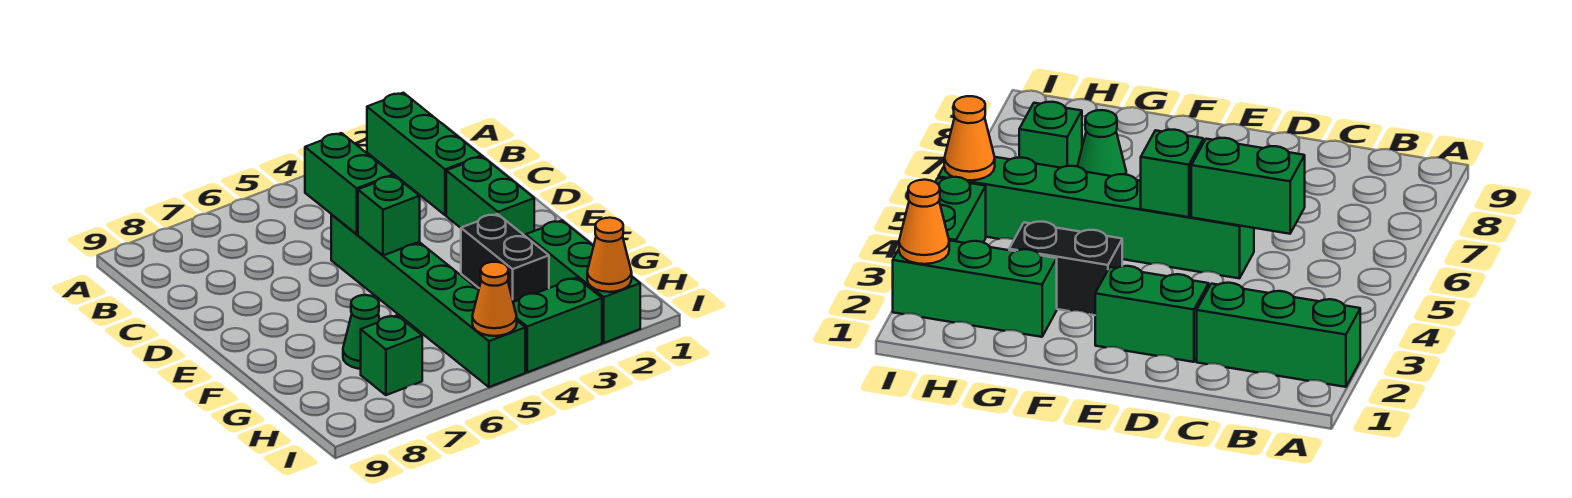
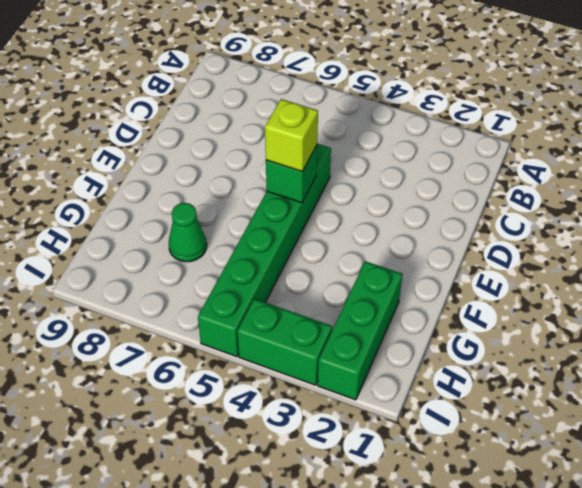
lime brick E5 level 3 -> none
none -> green brick A2:C2 level 1
none -> green brick D2:E2 level 1
none -> black brick F3:G3 level 1

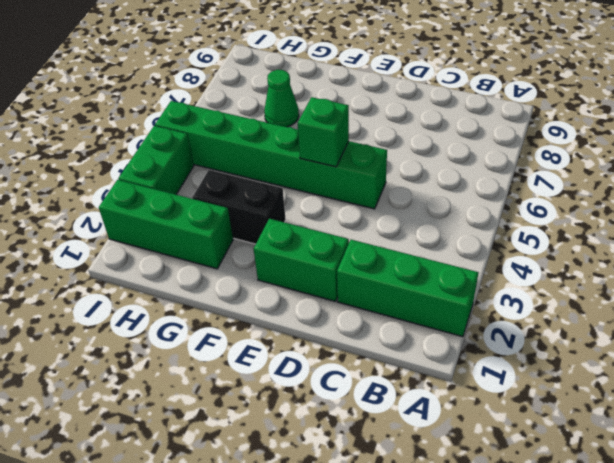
none -> green brick H7 level 1
none -> green brick C5:D5 level 2
none -> orange cone I2 level 2

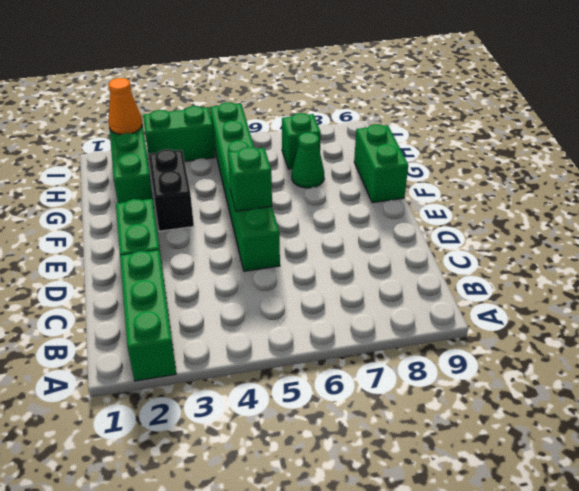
green brick F9:G9 level 1 -> green brick C5:D5 level 2
none -> orange cone I5 level 2

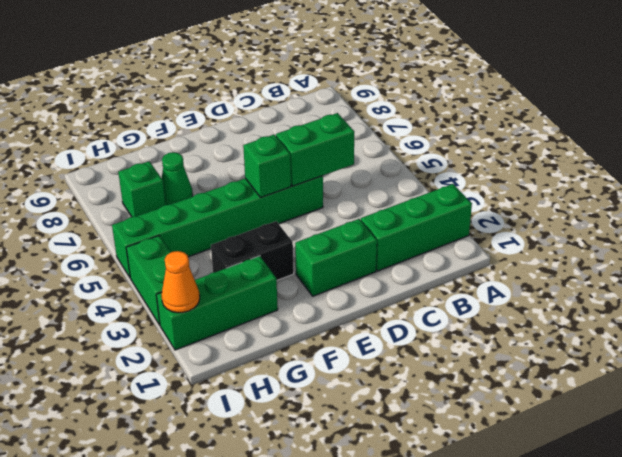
none -> orange cone I5 level 2

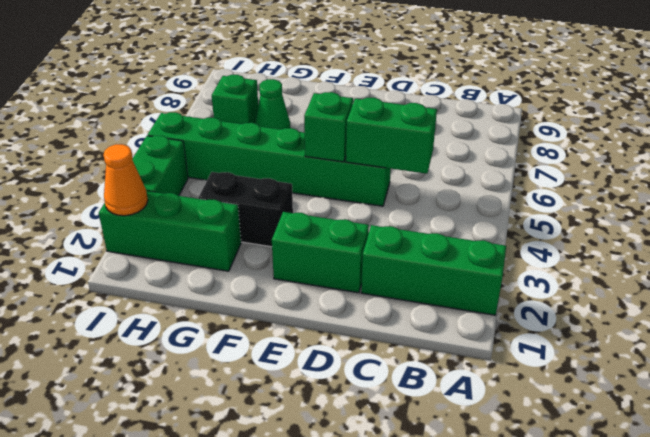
none -> orange cone I5 level 2

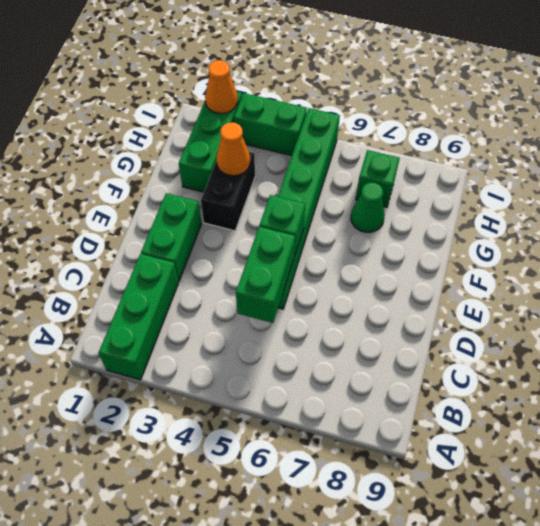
orange cone G3 level 2 -> orange cone I5 level 2

